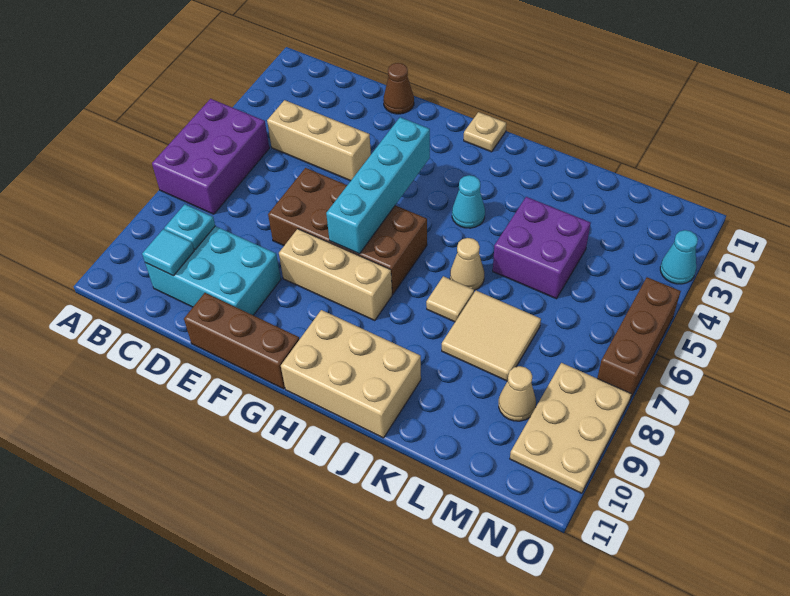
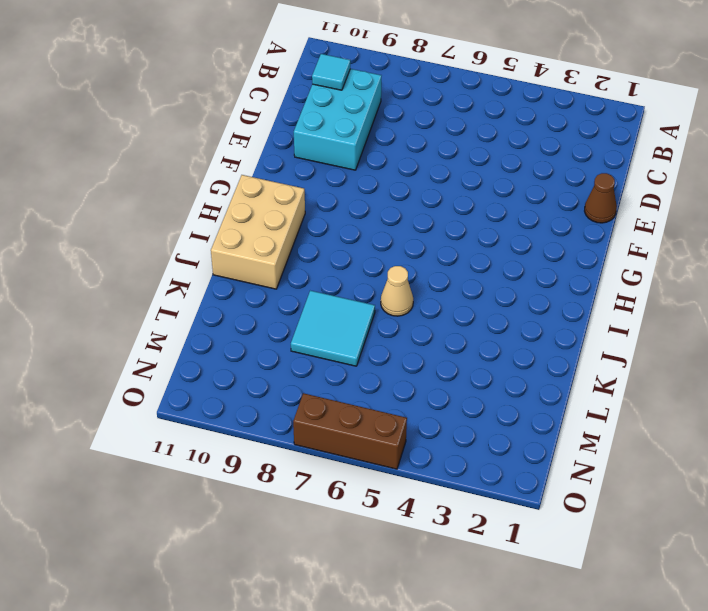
cyan tile K7:L8 level 1 -> tan tile K7:L8 level 1
none -> purple brick A5:B7 level 1
none -> tan brick C4:E4 level 1
none -> brown brick E6:H7 level 1

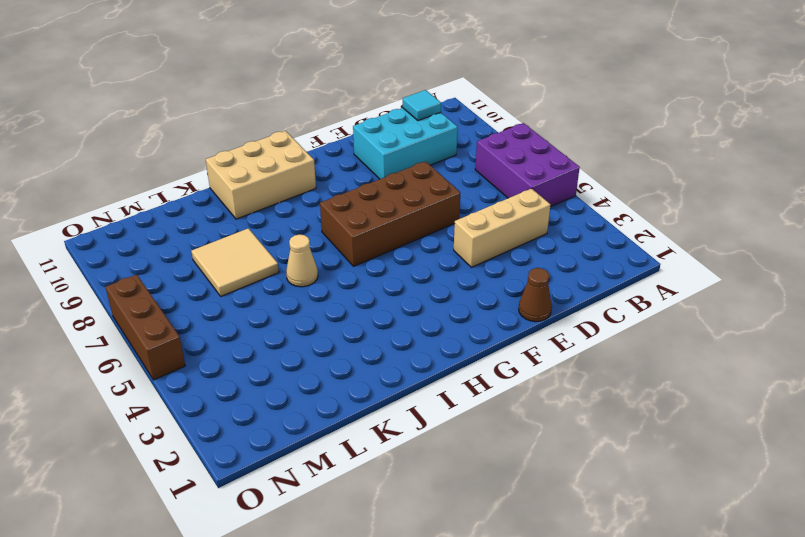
none -> brown brick E11:G11 level 1
none -> tan brick F8:H8 level 1
none -> tan plate H1 level 1

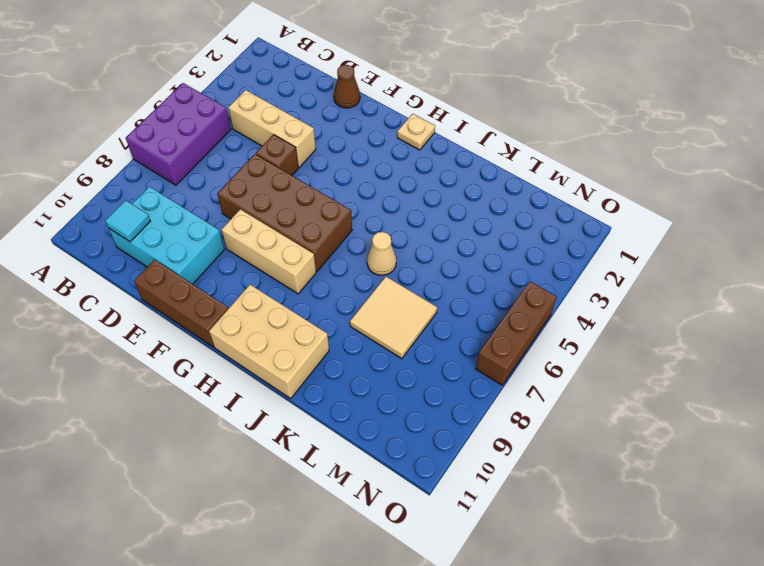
brown brick E5 level 1 -> none
none -> cyan cone I4 level 1
none -> tan tile J7 level 1
none -> purple brick K4:L5 level 1

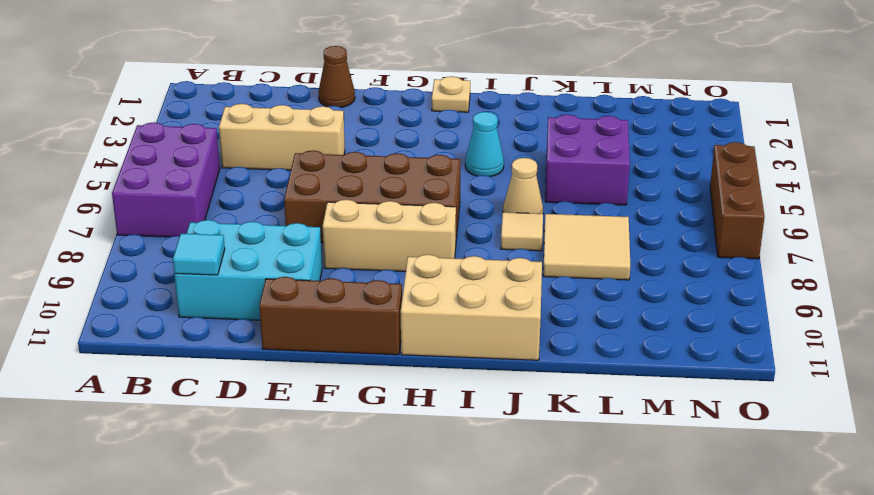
none -> tan cone M9 level 1
none -> tan plate N8:O10 level 1
none -> cyan cone O3 level 1

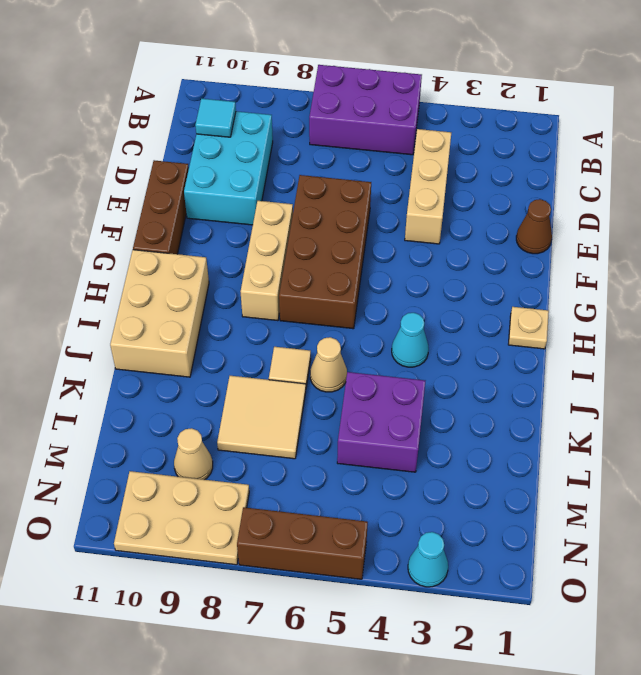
none -> cyan plate C9 level 2
none -> cyan brick G4:G7 level 2

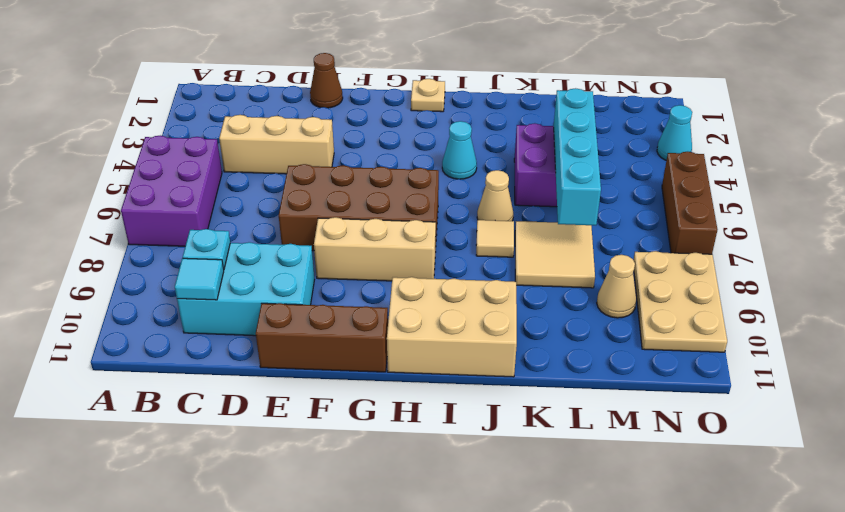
cyan brick L4:L7 level 2 -> cyan brick G4:G7 level 2

